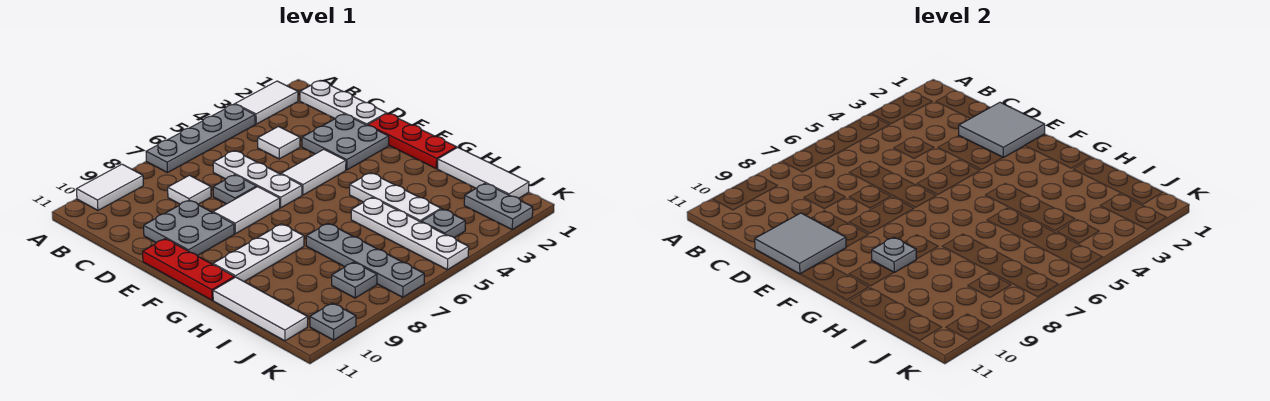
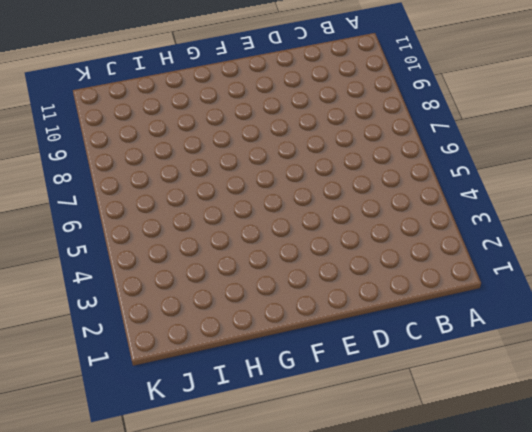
none -> white tile A2:A3 level 1
none -> grey plate A4:A7 level 1
none -> white tile A9:A10 level 1

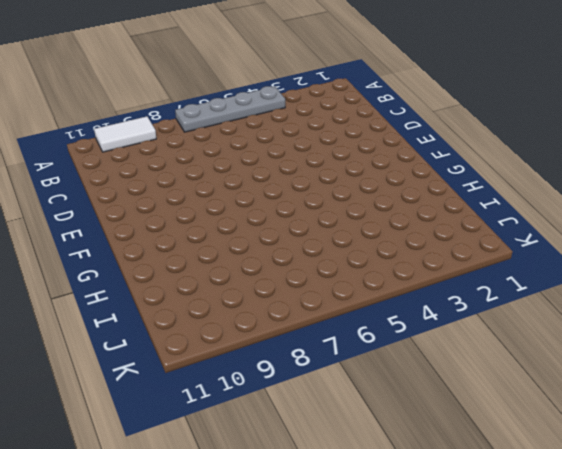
none -> white tile A2:A3 level 1
none -> white plate B1:D1 level 1
none -> white tile C4 level 1

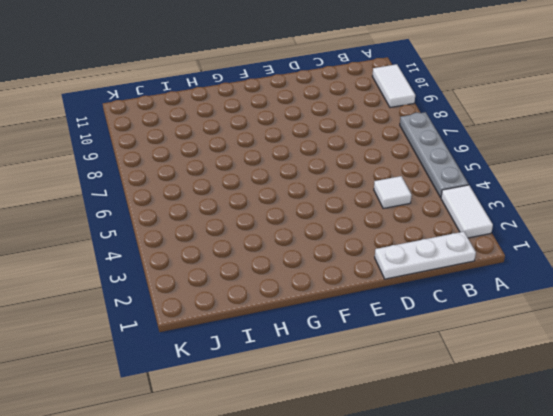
none -> white plate C6:E6 level 1
none -> white tile C8 level 1
none -> grey plate D2:E3 level 1

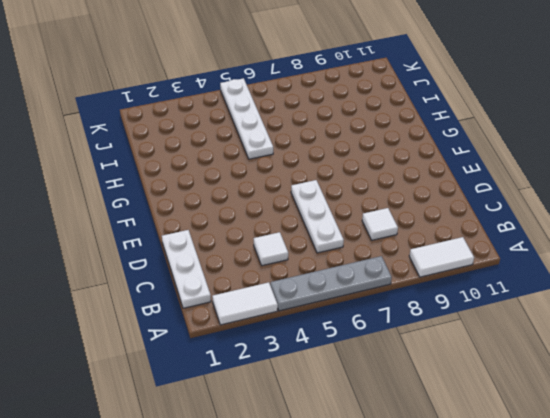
none -> grey plate D2:E3 level 1
none -> grey plate D7 level 1
none -> grey plate D9:E10 level 1

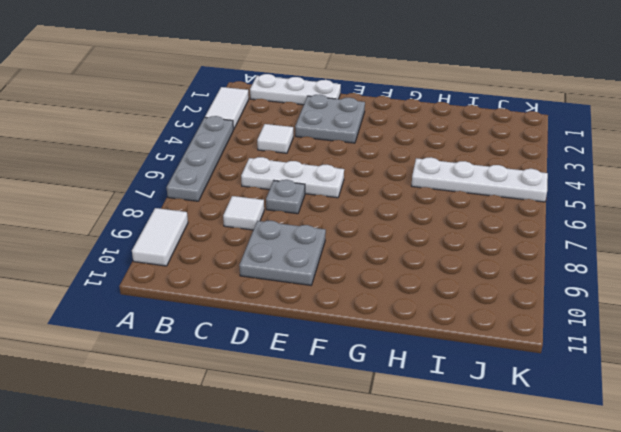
none -> red plate E1:G1 level 1
none -> white tile E4:E5 level 1
none -> white tile E7:E8 level 1

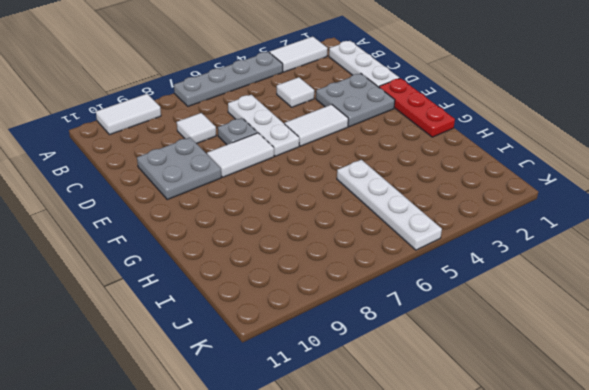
none -> red plate E11:G11 level 1
none -> white plate G4:I4 level 1
none -> white plate G8:G10 level 1

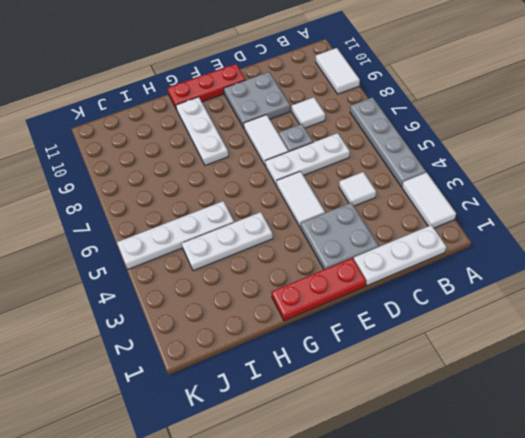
none -> white tile H1:J1 level 1
none -> grey plate H7:K7 level 1
none -> white tile H11:J11 level 1

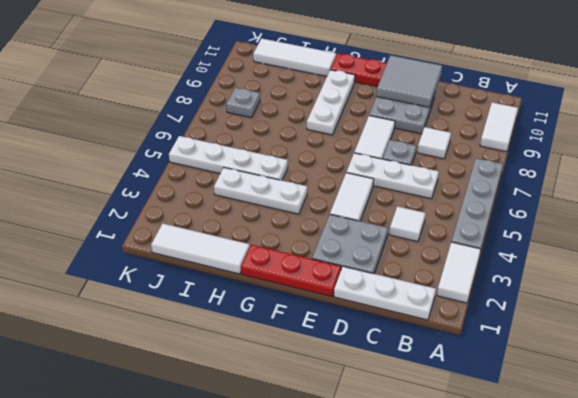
none -> grey plate H7:K7 level 1
none -> grey plate J2:K2 level 1
none -> grey plate J4 level 1

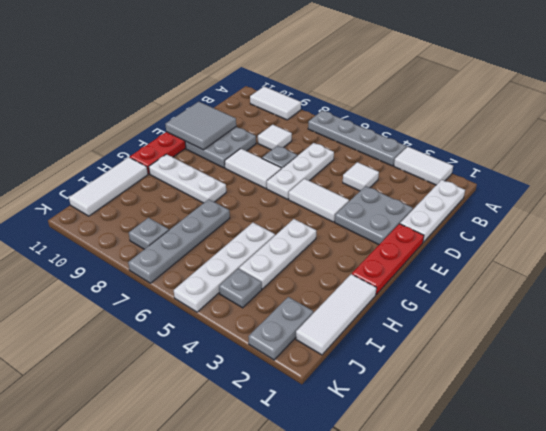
none -> grey plate K10 level 1
none -> grey tile D1:E2 level 2
none -> grey plate G9 level 2

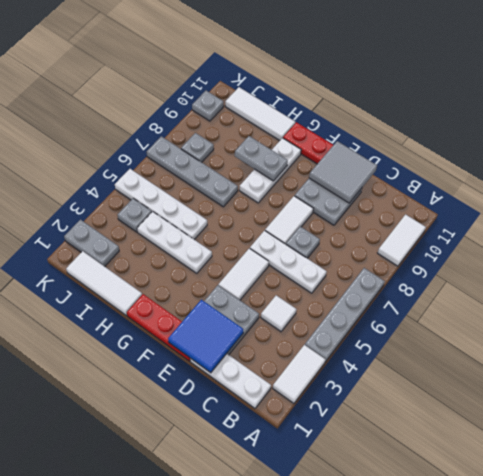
blue tile D1:E2 level 2 -> grey tile D1:E2 level 2
grey plate G9:H9 level 2 -> grey plate G9 level 2
none -> white tile C8 level 1

